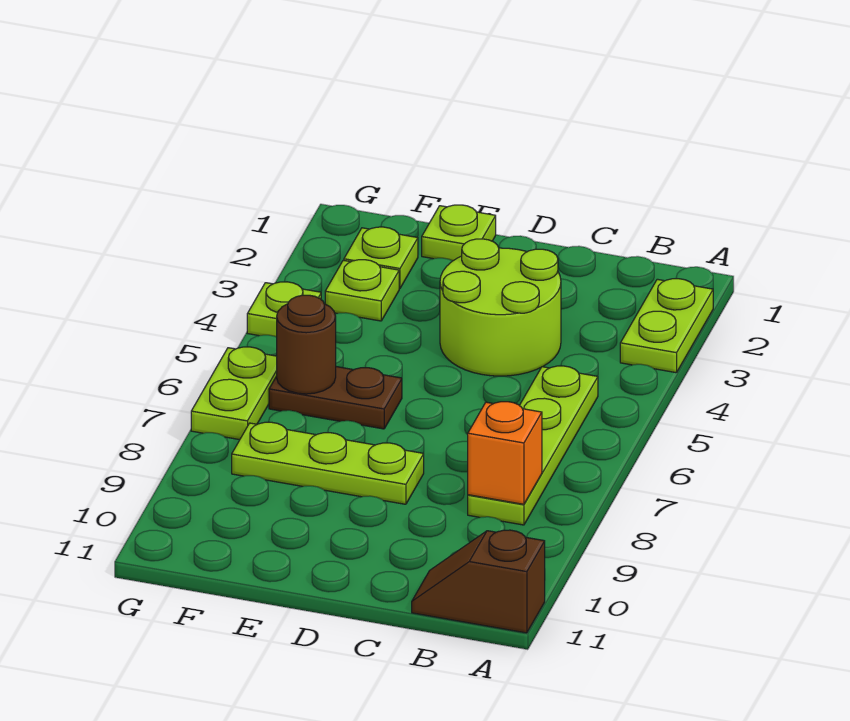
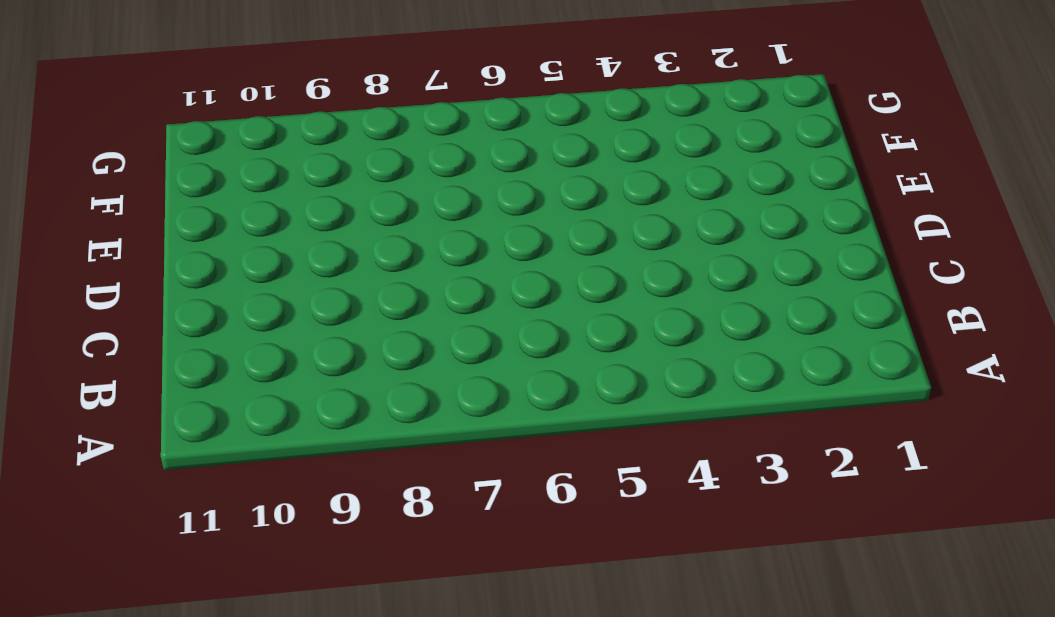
none -> lime plate A2:A3 level 1
none -> brown slope A11:B11 level 1 top A
none -> lime plate B5:B8 level 1

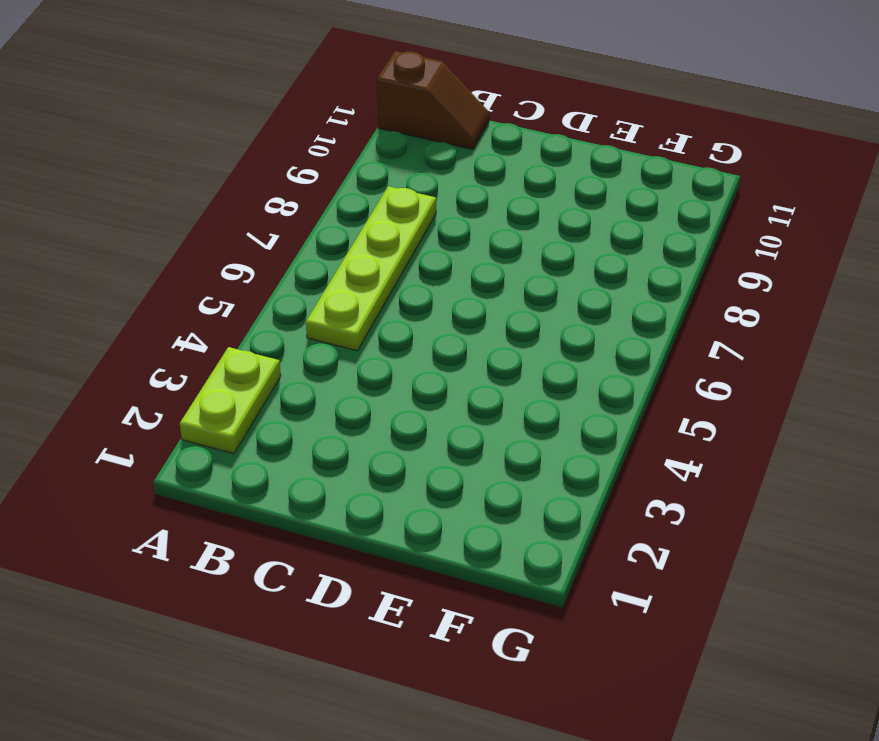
none -> lime round brick C3:D4 level 1
none -> lime plate D8:F8 level 1
none -> lime plate E1 level 1

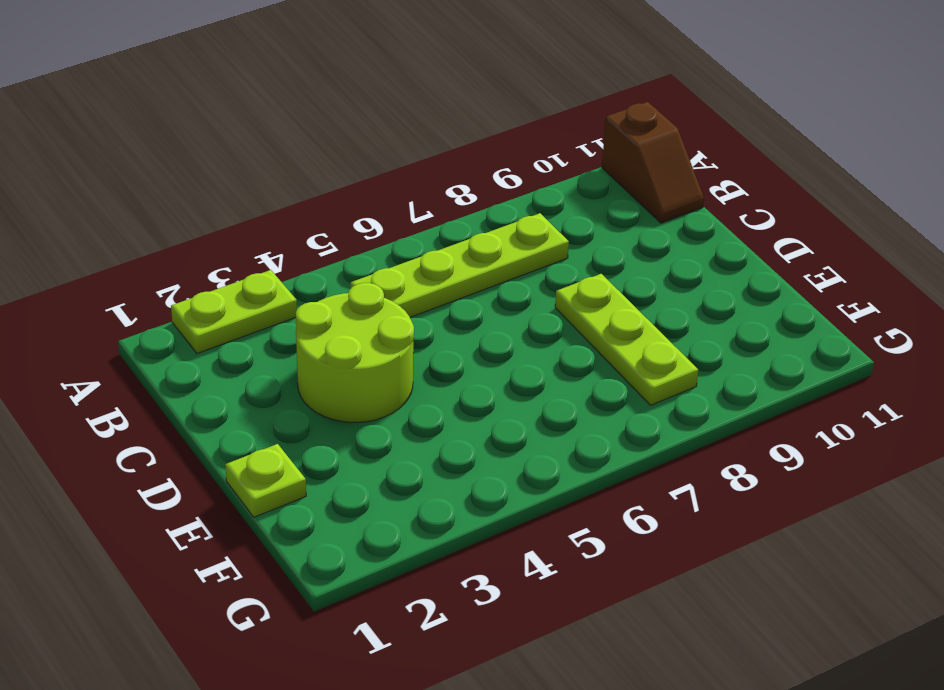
none -> brown plate E6:F6 level 1
none -> lime plate F2 level 1
none -> lime plate F3 level 1

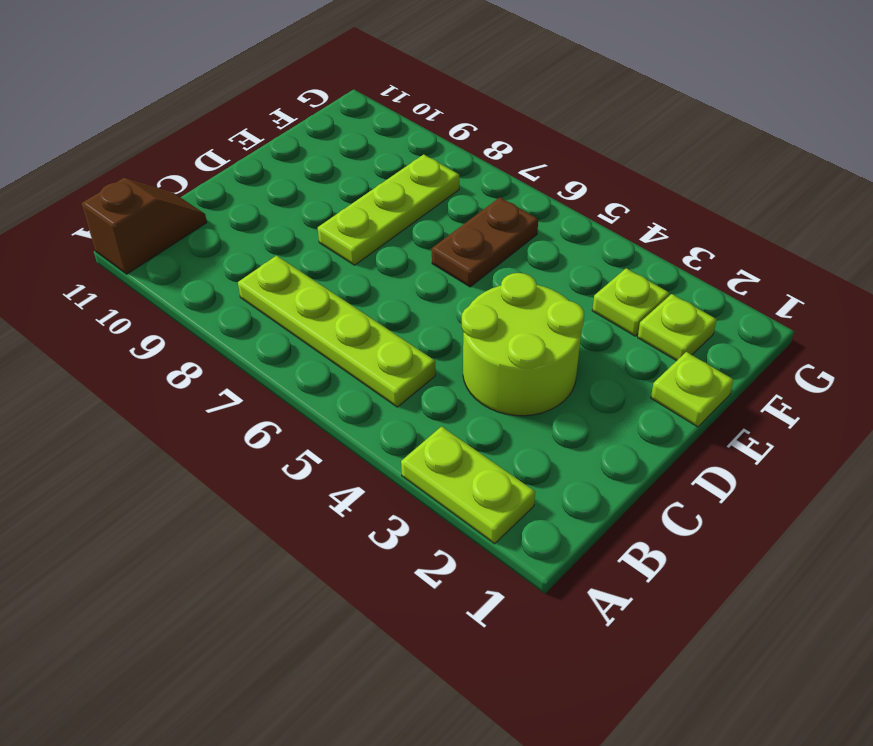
none -> lime plate G4 level 1
none -> lime plate G6:G7 level 1
none -> orange brick B8 level 2

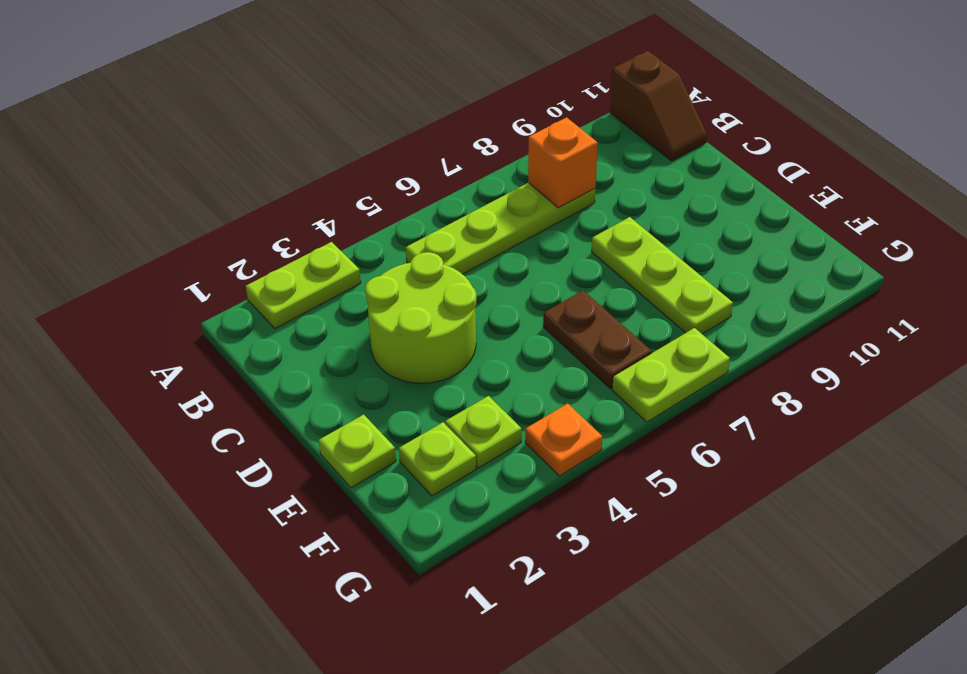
orange plate G4 level 1 -> lime plate G4 level 1
none -> brown round brick F6 level 2

